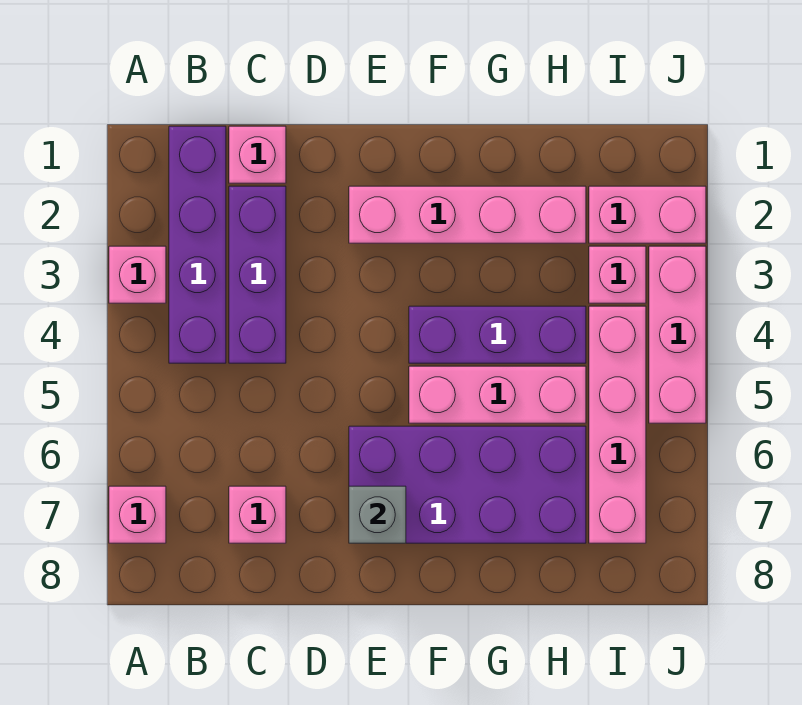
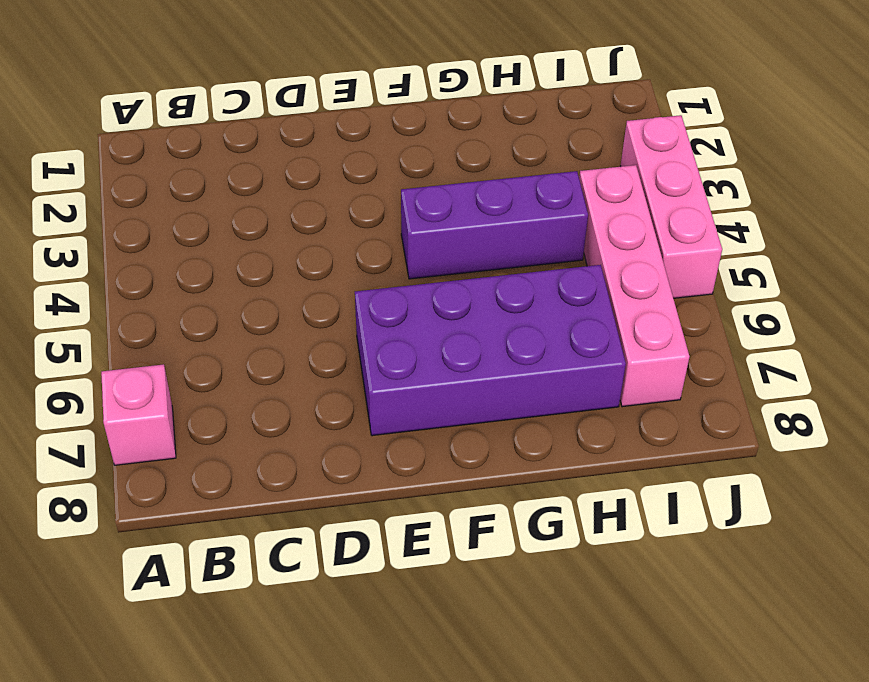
none -> pink brick A3 level 1
none -> purple brick B1:B4 level 1
none -> pink brick C1 level 1

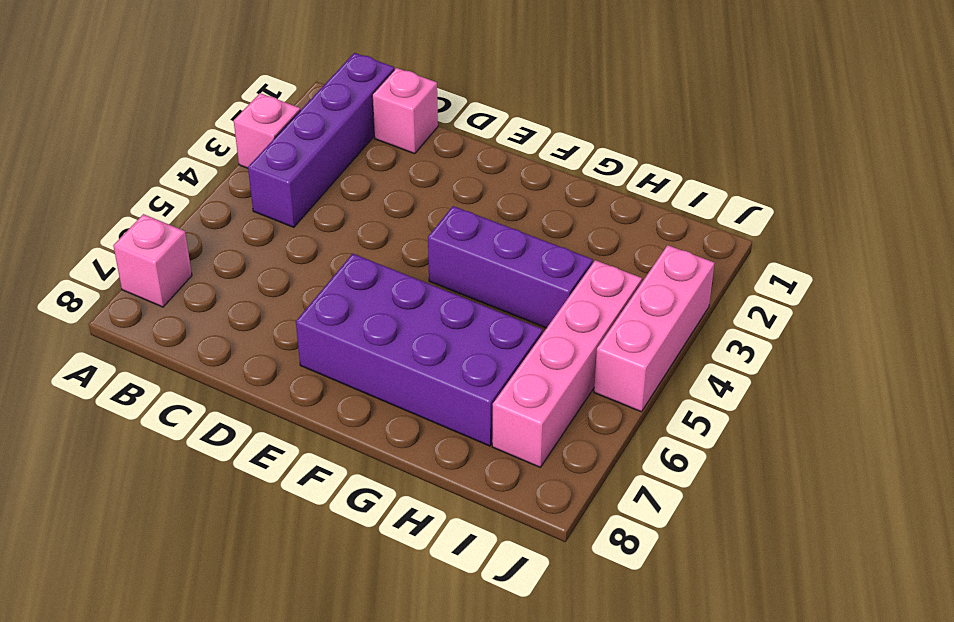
none -> purple brick C2:C4 level 1
none -> pink brick C7 level 1
none -> pink brick E2:H2 level 1

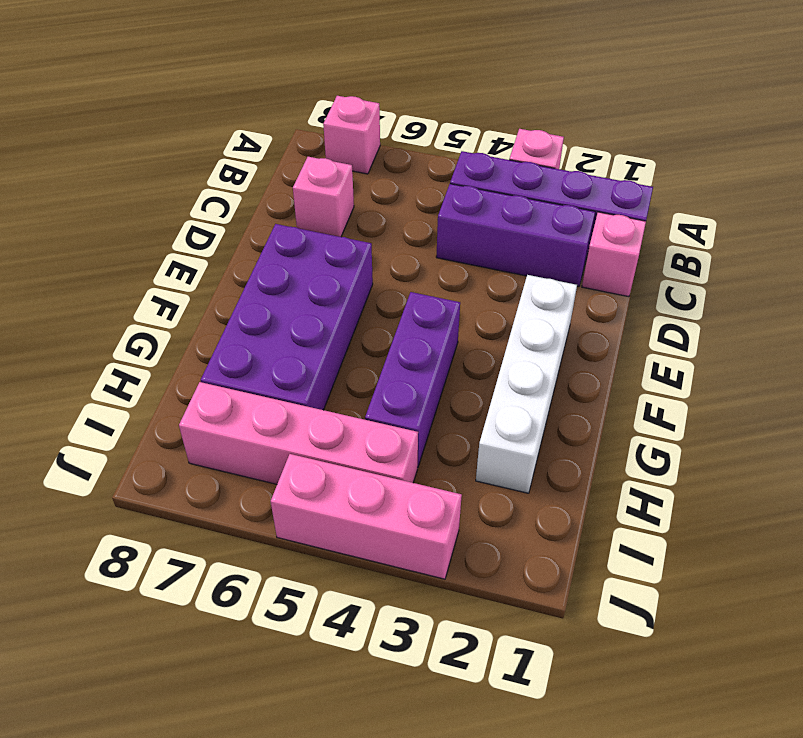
white brick E2:H2 level 1 -> pink brick E2:H2 level 1
none -> pink brick F5:H5 level 1
none -> pink brick I2:J2 level 1
none -> pink brick I3 level 1

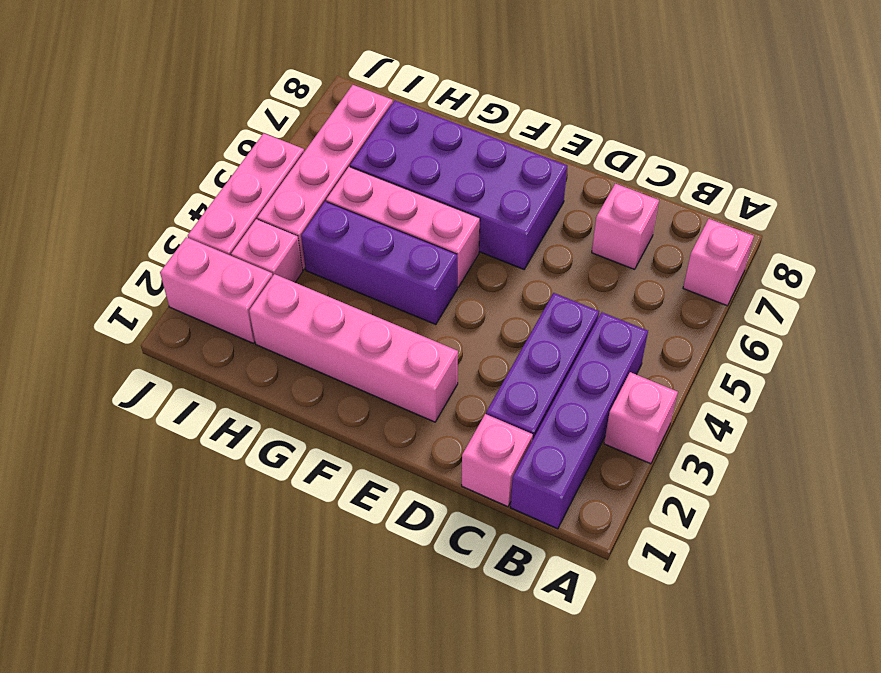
none -> grey brick E7 level 2

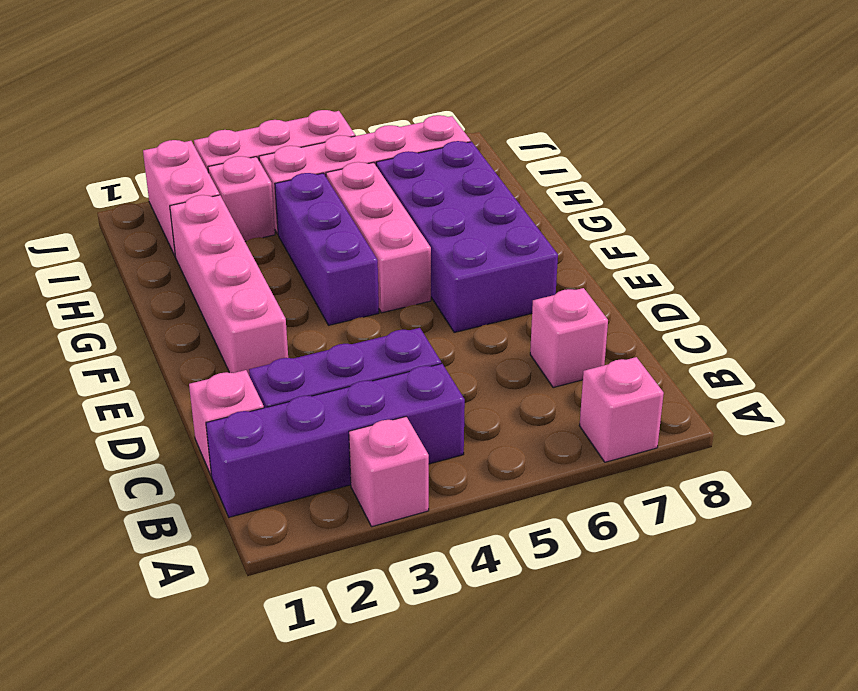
none -> grey brick E7 level 2

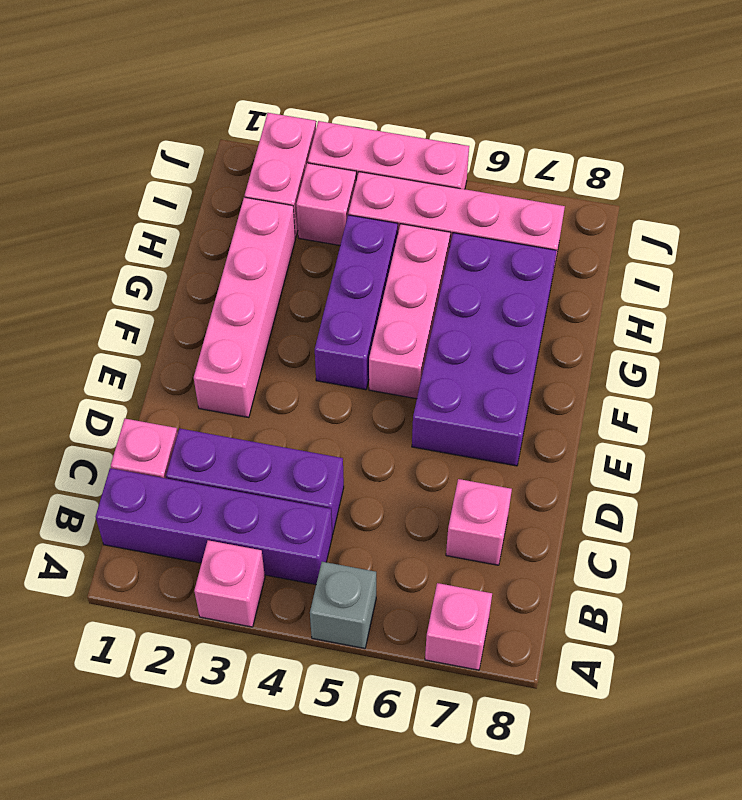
grey brick A5 level 1 -> grey brick E7 level 2

